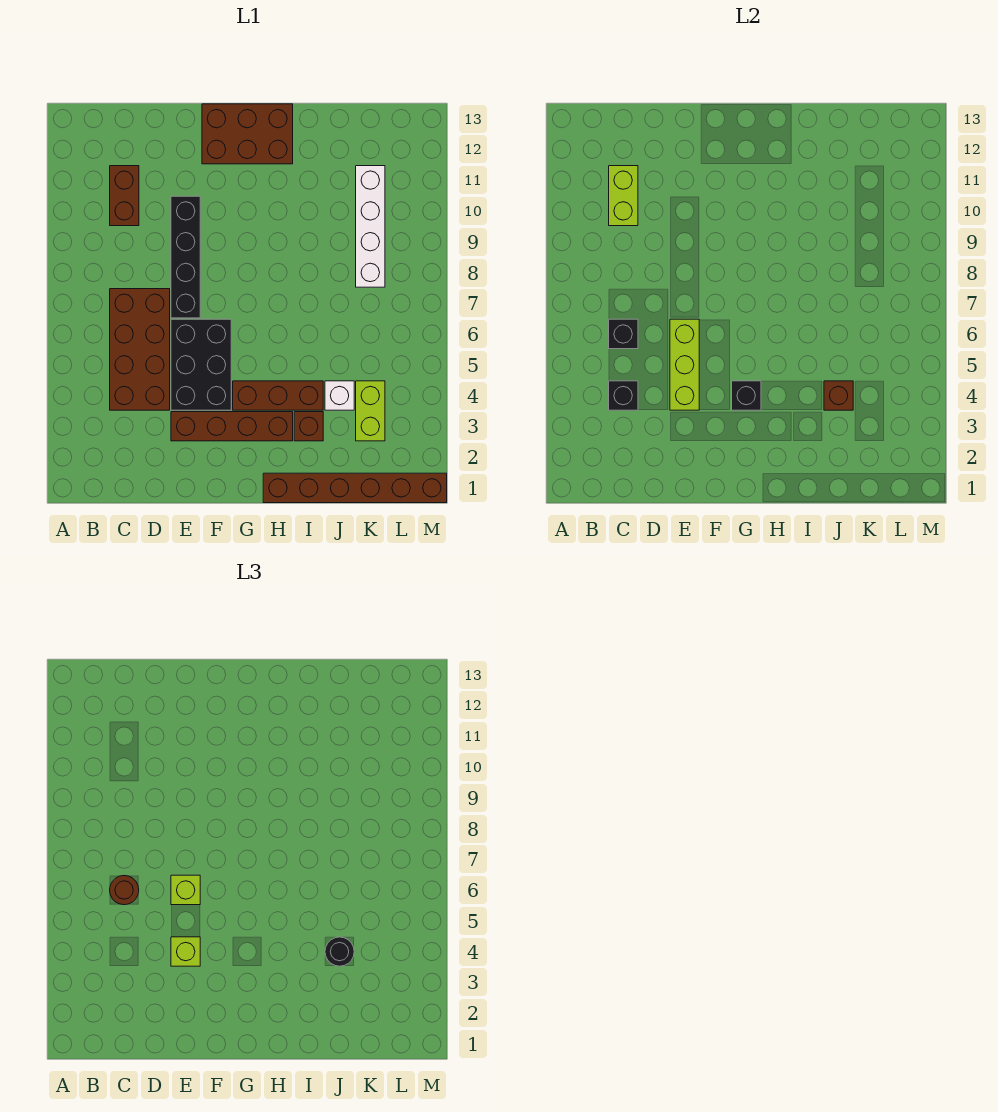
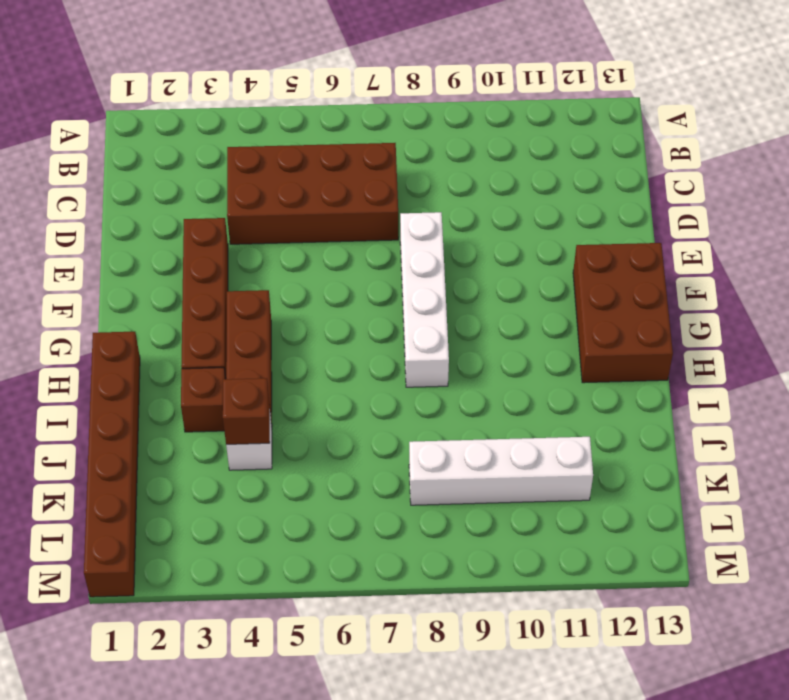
white brick E8:H8 level 1 -> black brick E7:E10 level 1
none -> brown brick C10:C11 level 1
none -> black brick E4:F6 level 1
none -> lime brick K3:K4 level 1

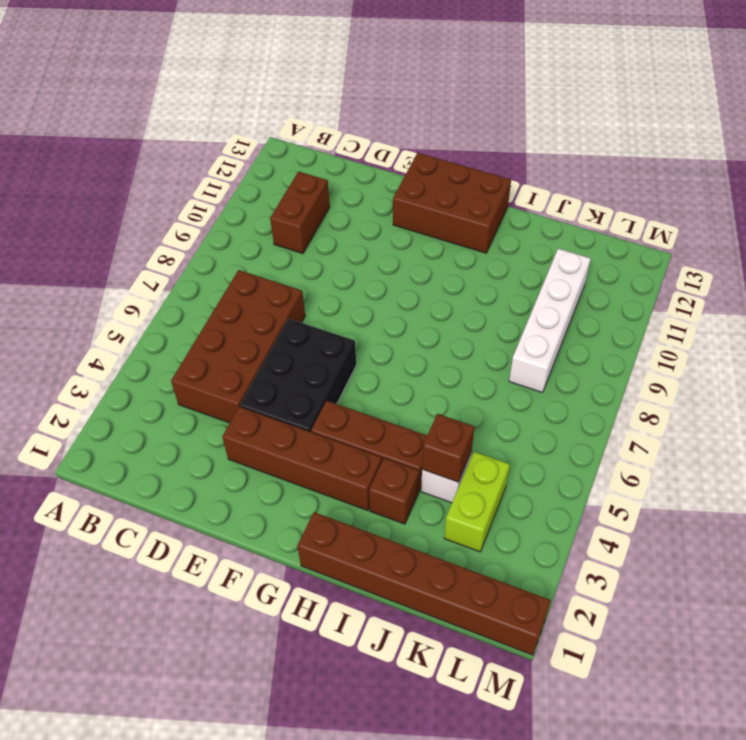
none -> black brick E7:E10 level 1
none -> black brick C4 level 2
none -> black brick C6 level 2

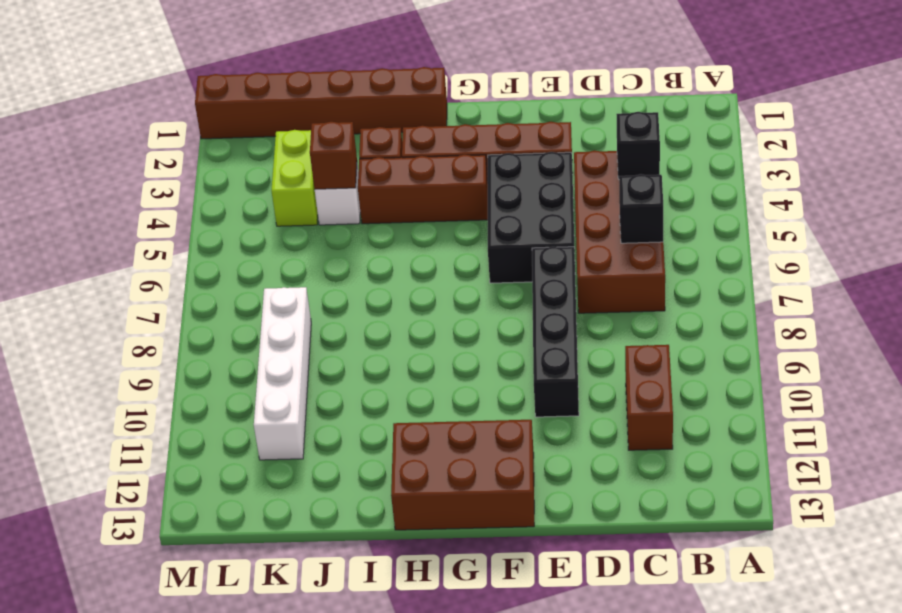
none -> lime brick C10:C11 level 2
none -> lime brick E4:E6 level 2
none -> black brick G4 level 2

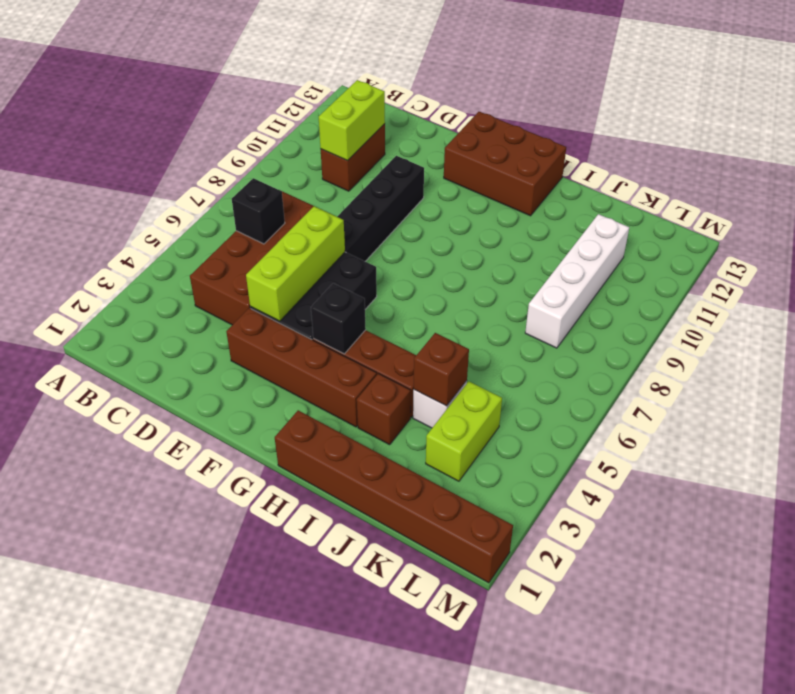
none -> black brick C4 level 2
none -> brown round brick C6 level 3
none -> lime brick E4 level 3

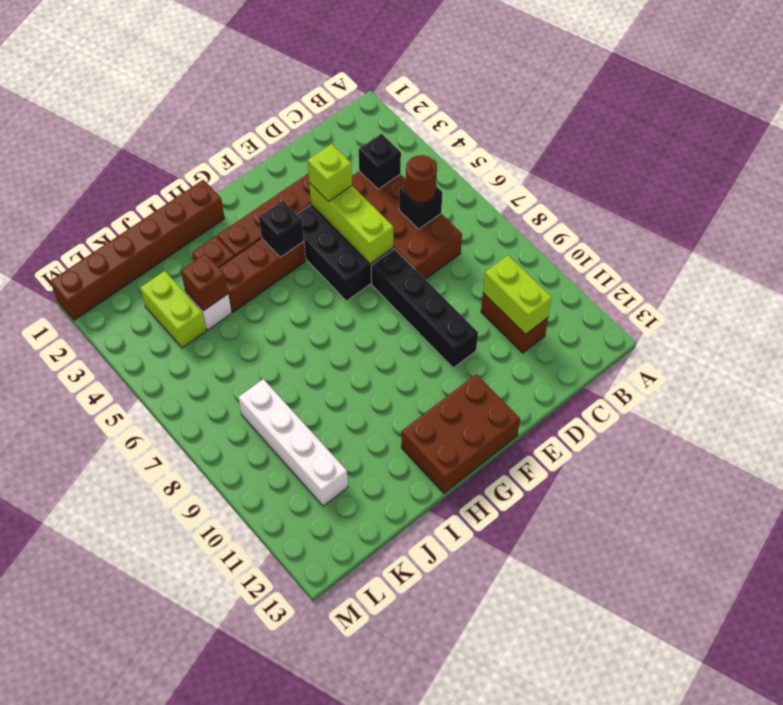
none -> lime brick E6 level 3
none -> black round brick J4 level 3

